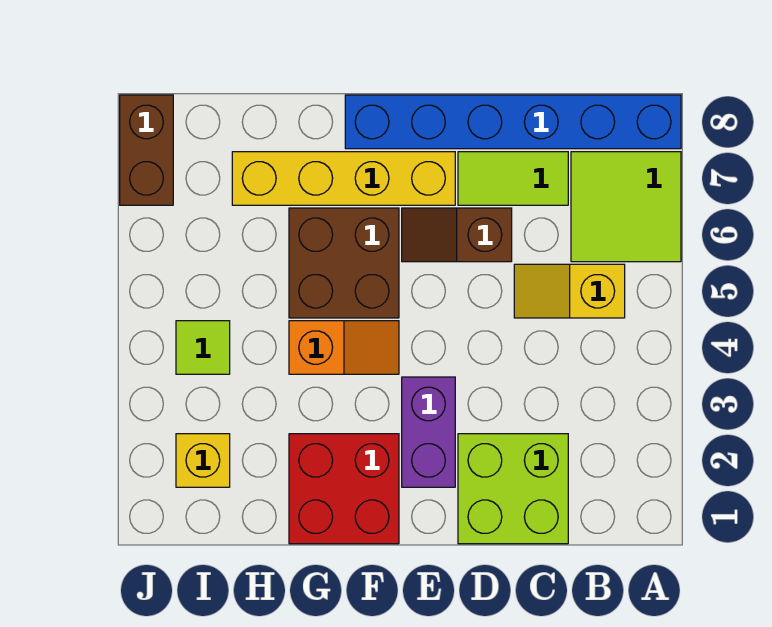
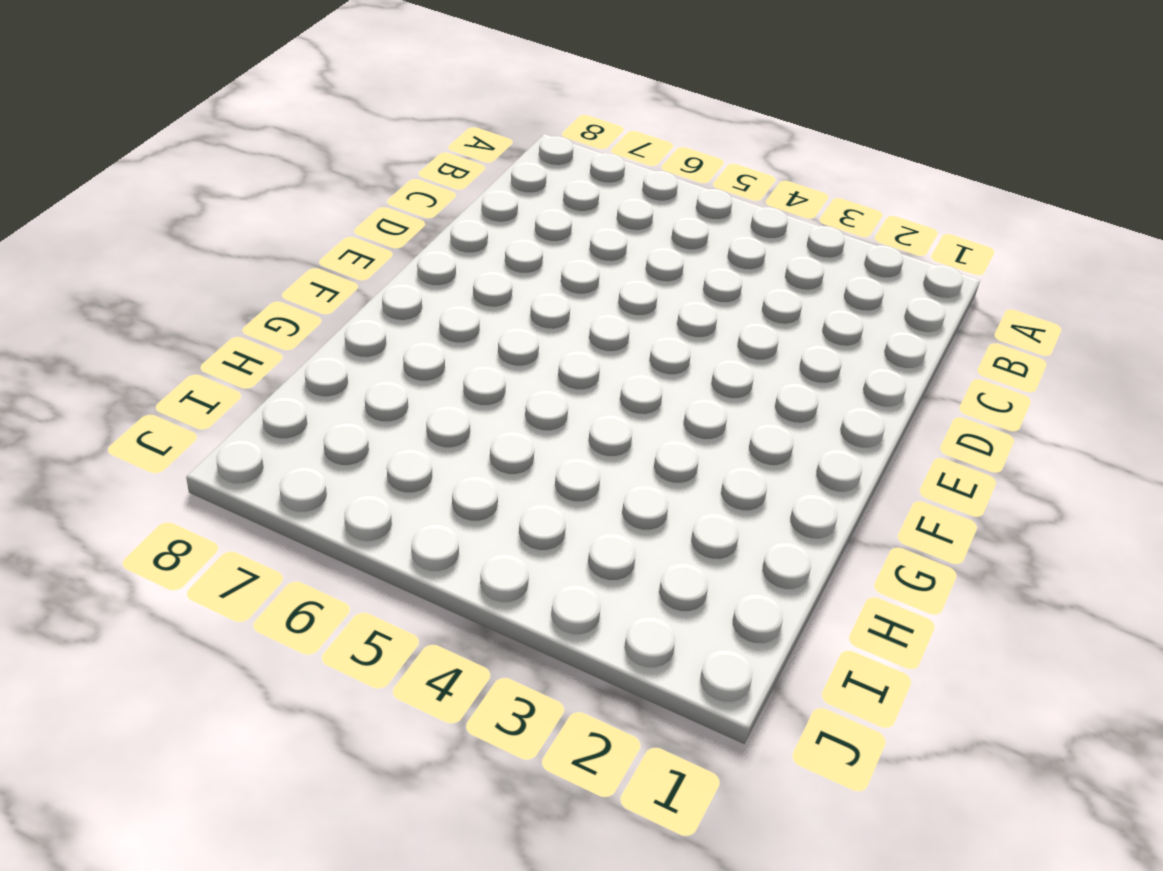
none -> lime tile A6:B7 level 1
none -> blue brick A8:F8 level 1
none -> yellow slope B5:C5 level 1 top B

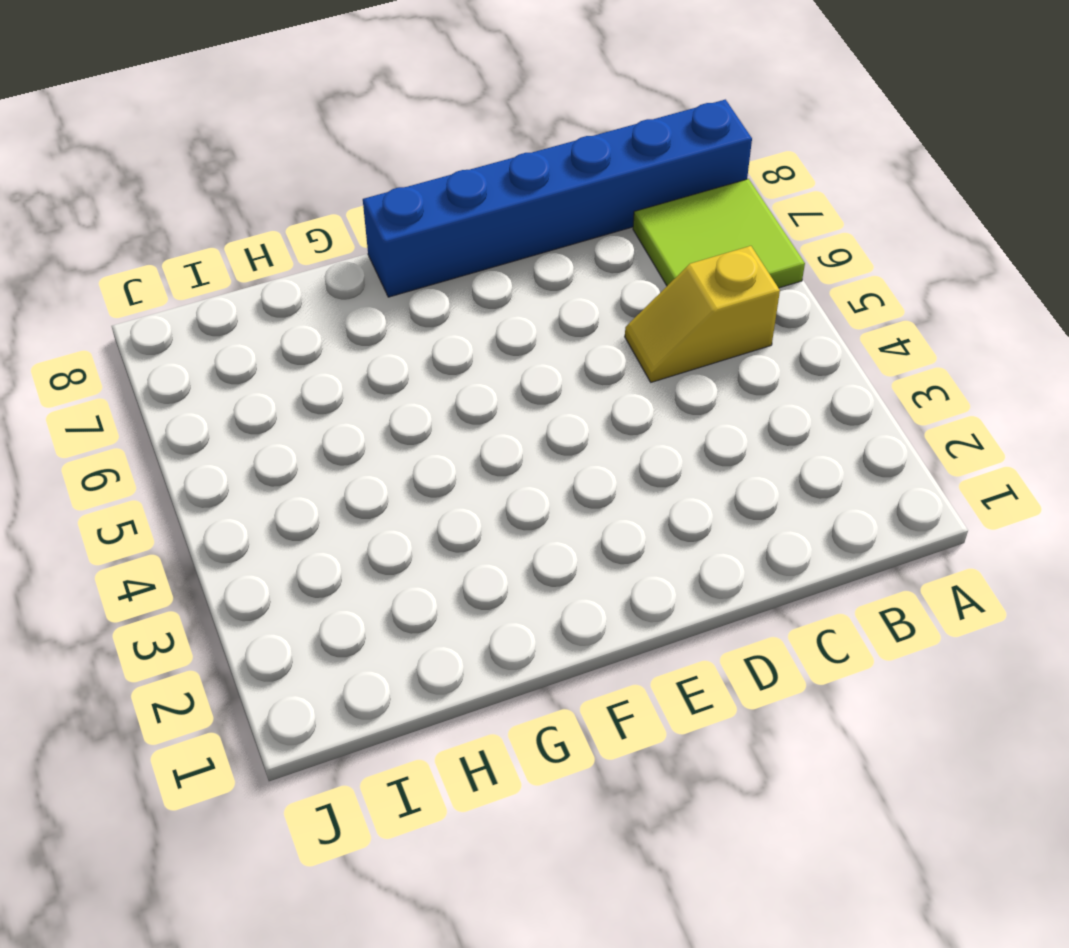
none -> lime brick C1:D2 level 1
none -> lime tile C7:D7 level 1
none -> brown slope D6:E6 level 1 top D

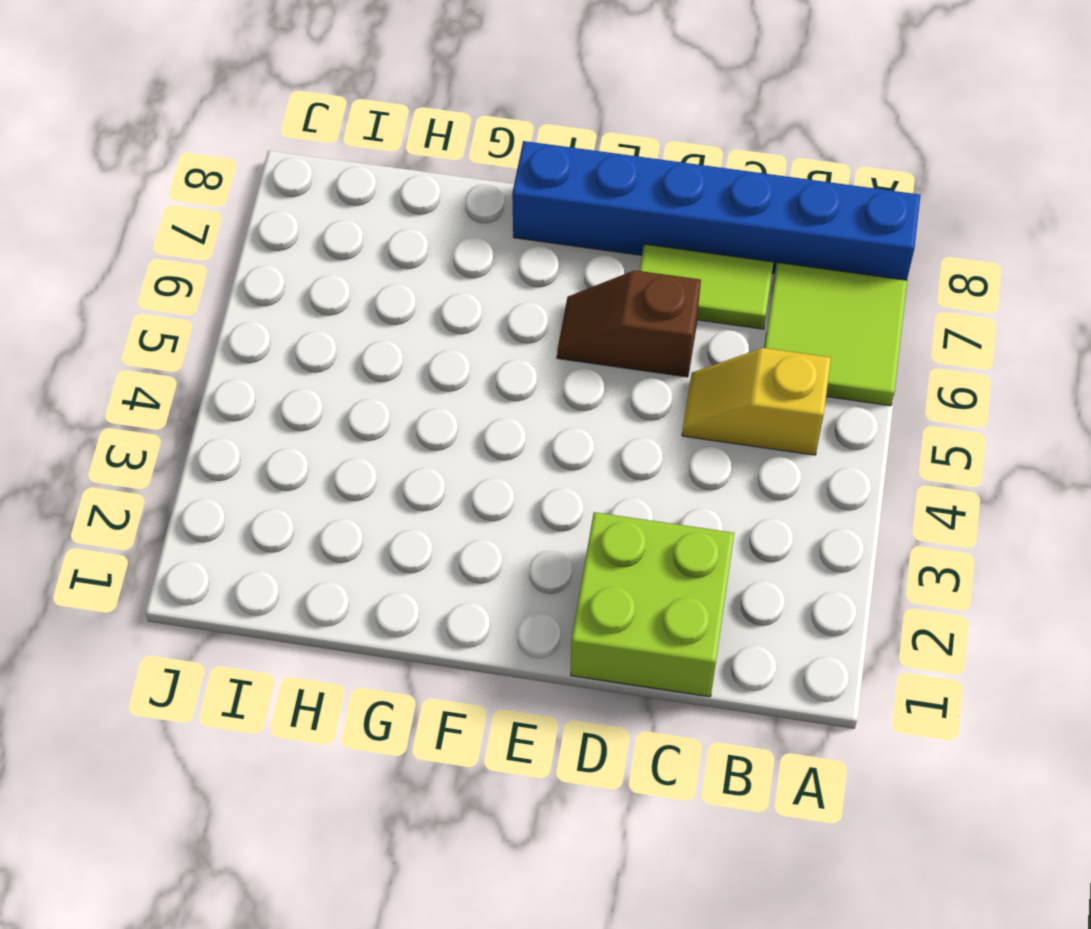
none -> purple brick E2:E3 level 1
none -> yellow brick E7:H7 level 1
none -> red brick F1:G2 level 1

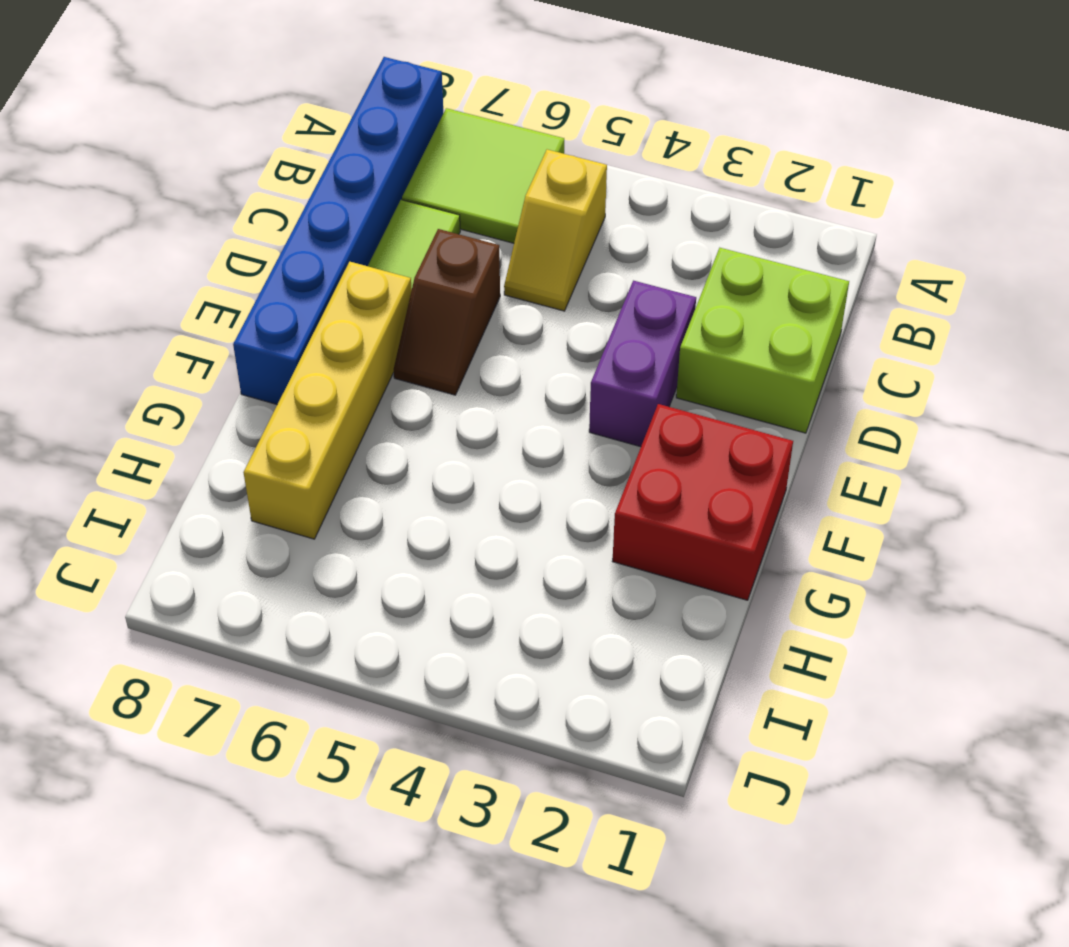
purple brick D3:E3 level 1 -> purple brick E2:E3 level 1
none -> orange slope F4:G4 level 1 top G
none -> brown brick F5:G6 level 1
none -> yellow brick I2 level 1

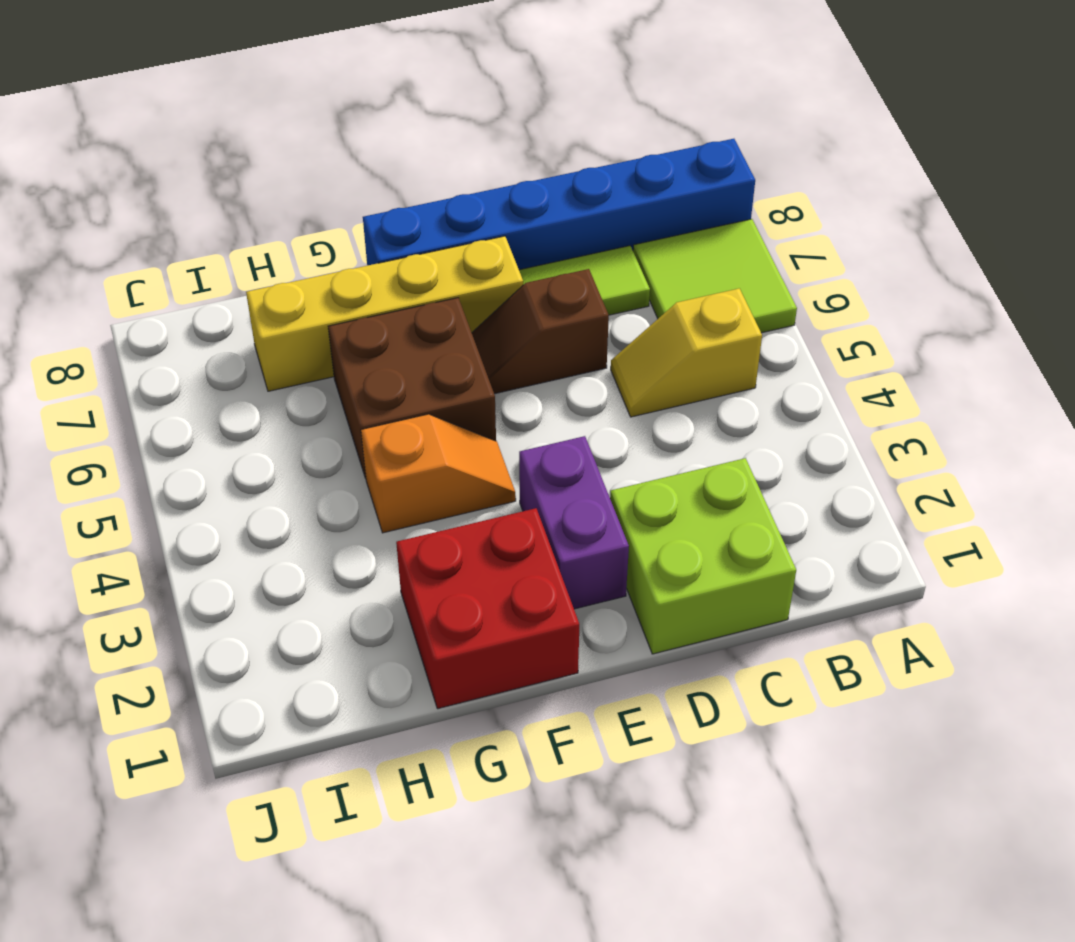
none -> yellow brick I2 level 1
none -> lime tile I4 level 1
none -> brown brick J7:J8 level 1

